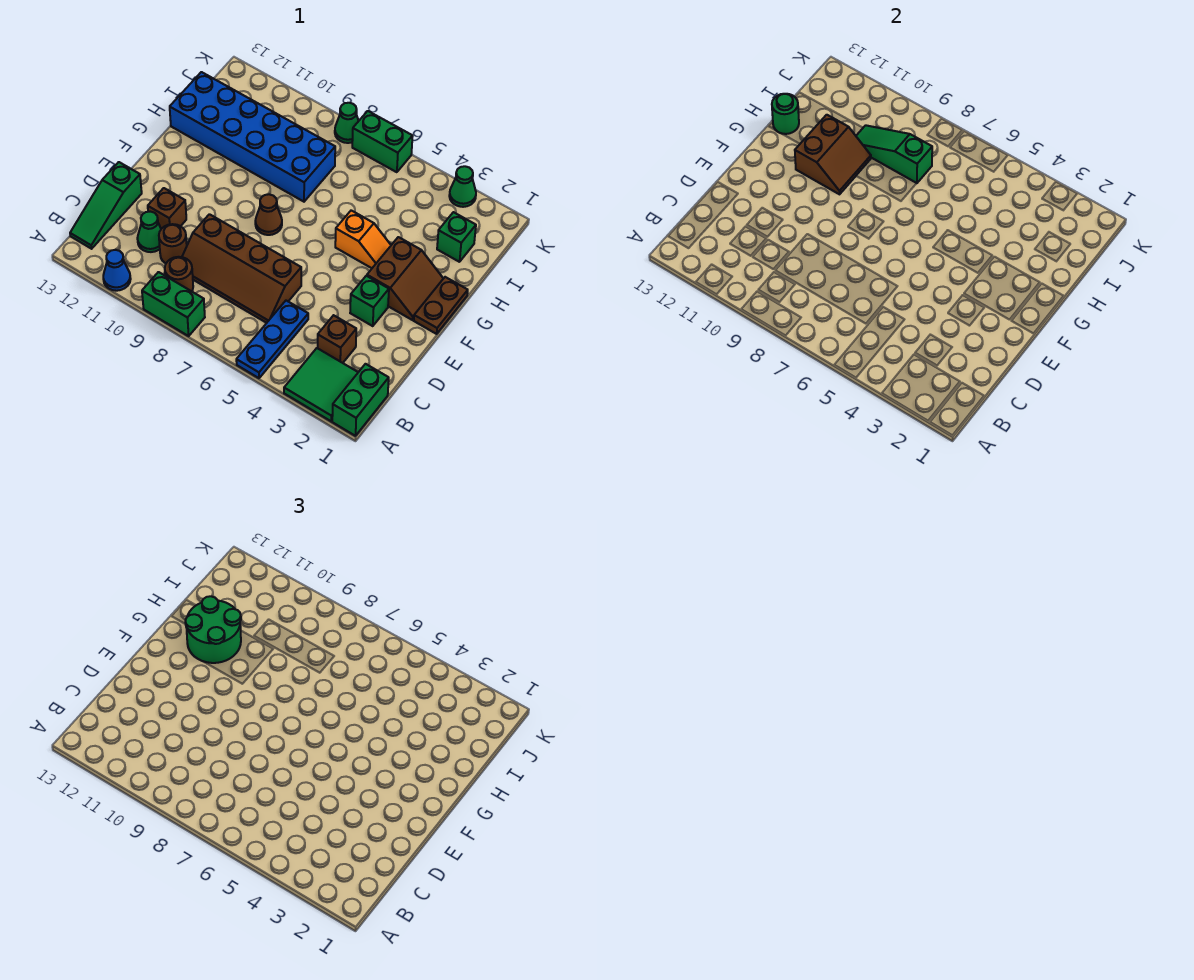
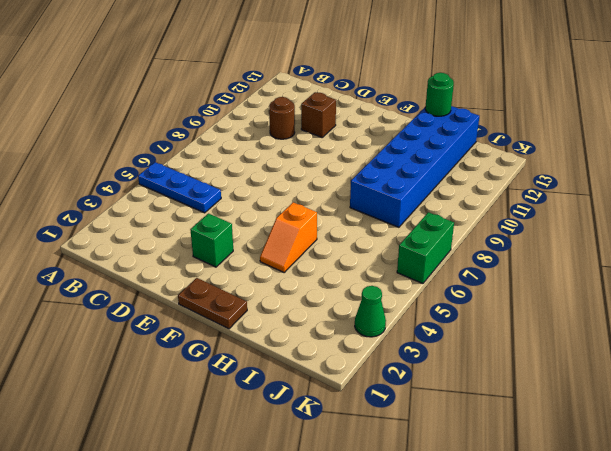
none -> green brick A1:B1 level 1
none -> green tile A2:B3 level 1
none -> green brick A8:A9 level 1

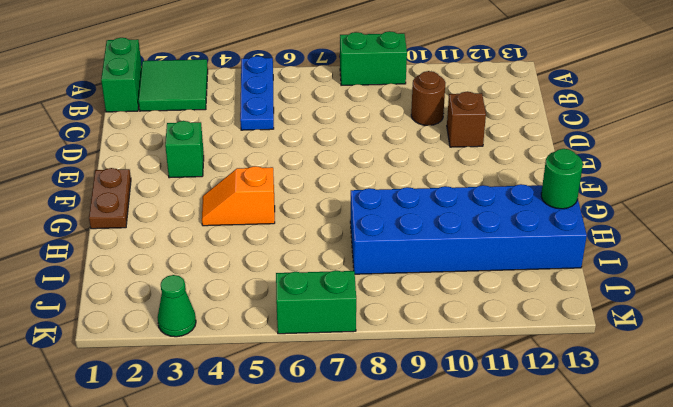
none -> blue cone A11 level 1
none -> brown round brick B9 level 1
none -> green slope B13:D13 level 1 top D

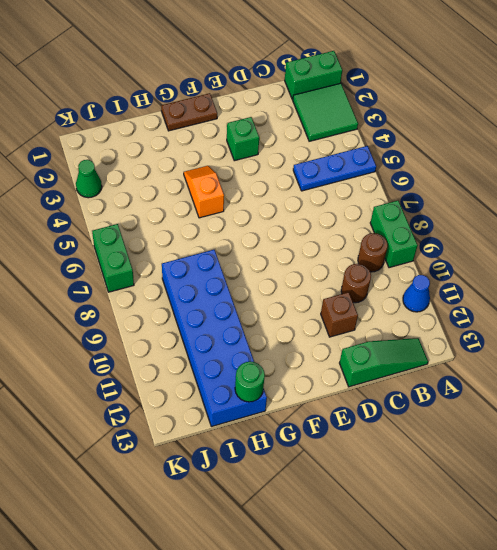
none -> brown brick C3 level 1
none -> brown slope C6:D9 level 1 top D
none -> green cone C11 level 1

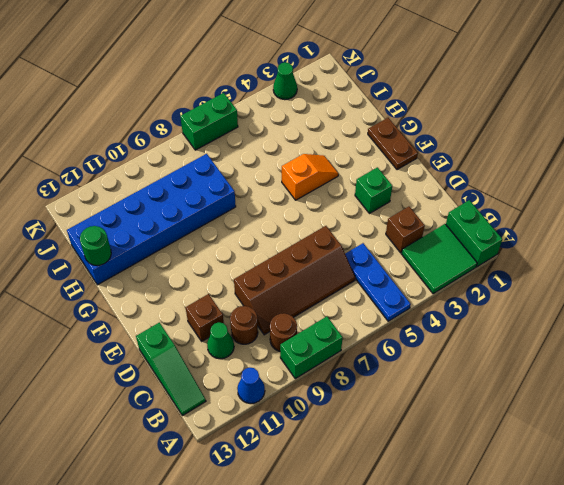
none -> brown slope F2:G3 level 1 top 3
none -> brown cone F8 level 1
none -> green brick I2 level 1

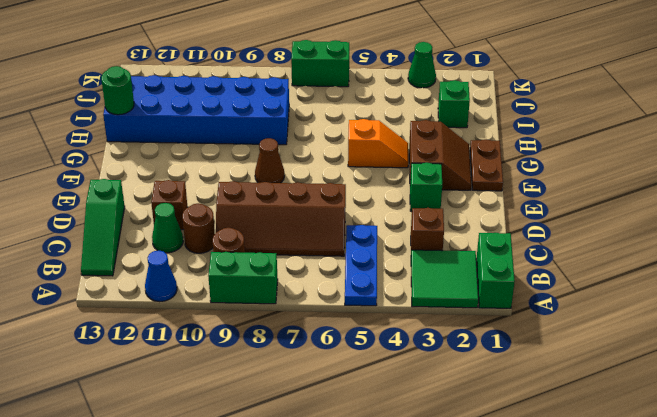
none -> green cone K8 level 1
none -> brown slope G10:H11 level 2 top 11
none -> green slope I8:I10 level 2 top 8

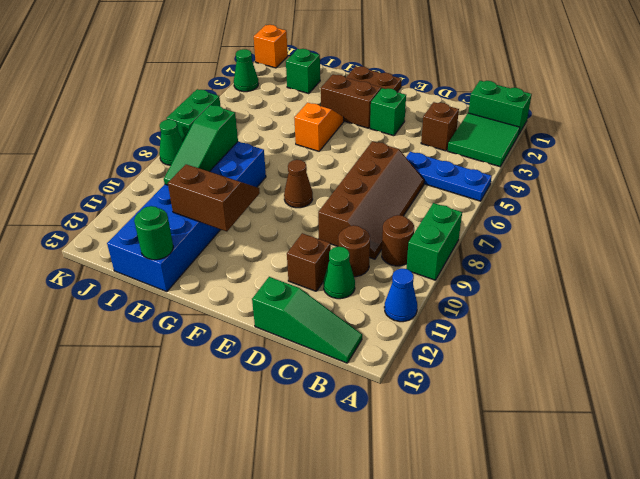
orange brick K1 level 1 -> none
none -> green round brick G11:H12 level 3

